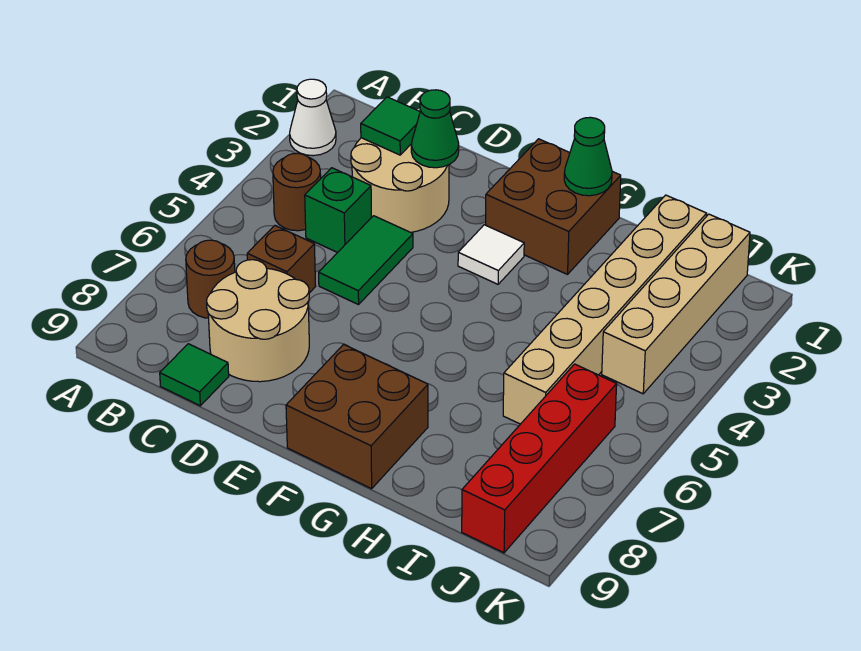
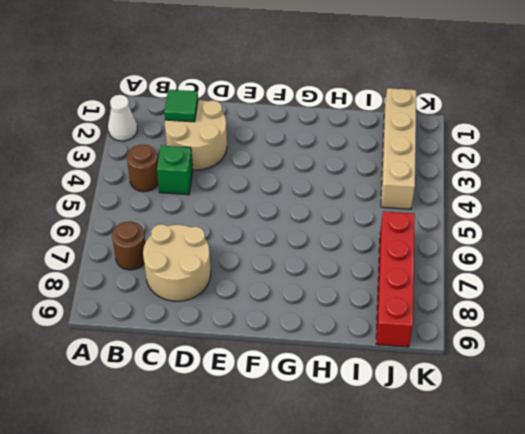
none -> brown brick C6 level 1
none -> green tile C9 level 1
none -> green tile D4:D5 level 1

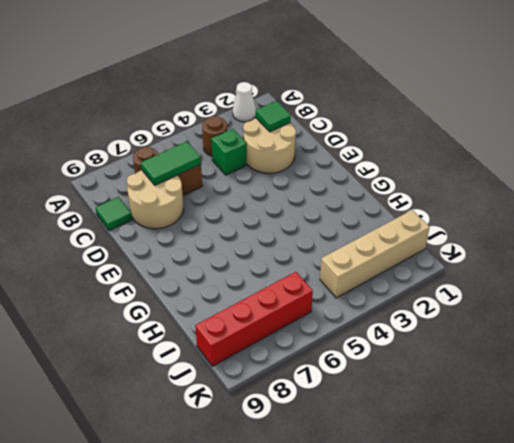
green tile C6:C7 level 2 -> green tile D4:D5 level 1
none -> brown brick F1:G2 level 1
none -> white tile F3 level 1
none -> brown brick F8:G9 level 1

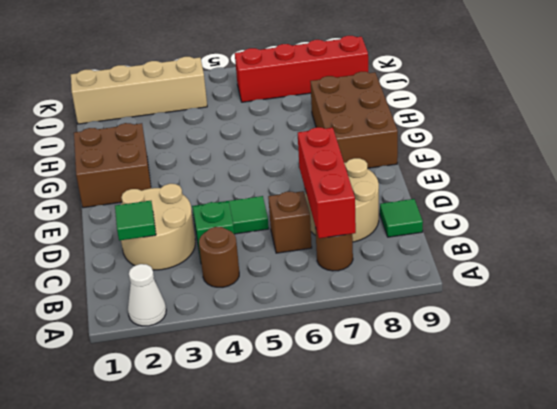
red brick B7:D7 level 2 -> none
brown brick F8:H9 level 1 -> brown brick F8:G9 level 1
none -> white tile F3 level 1
none -> tan brick I1:I6 level 1
none -> green cone D2 level 2

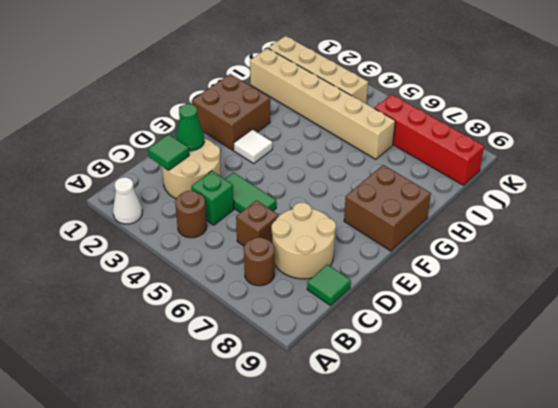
none -> green cone G1 level 2

